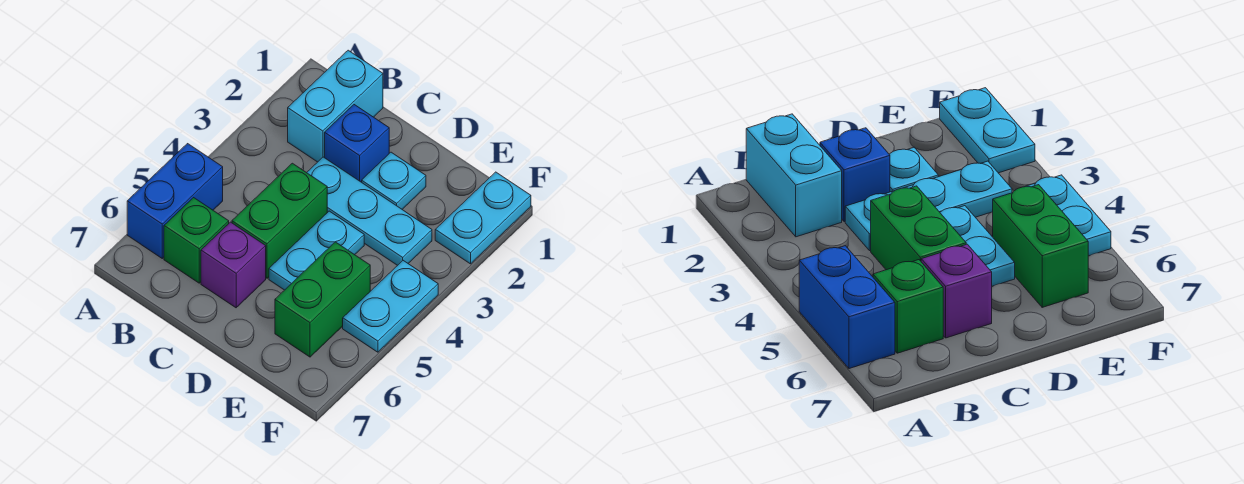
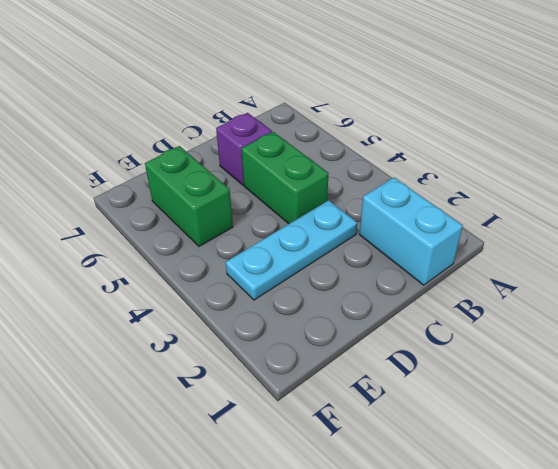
none -> blue brick A5:A6 level 1
none -> green brick B6 level 1
none -> blue brick C2 level 1

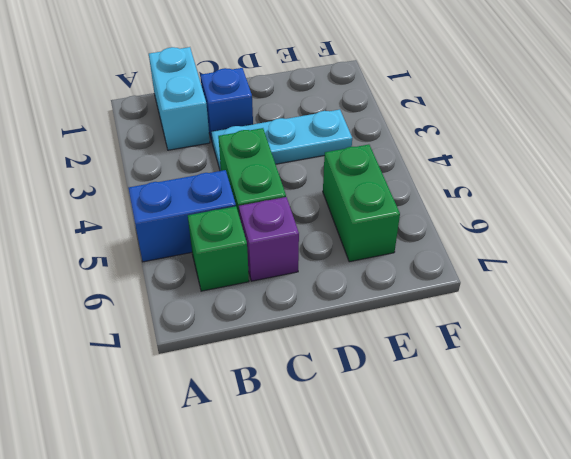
blue brick A5:B5 level 1 -> blue brick A5:A6 level 1
none -> cyan plate D2 level 1
none -> cyan plate D4:D5 level 1
none -> cyan plate F1:F2 level 1

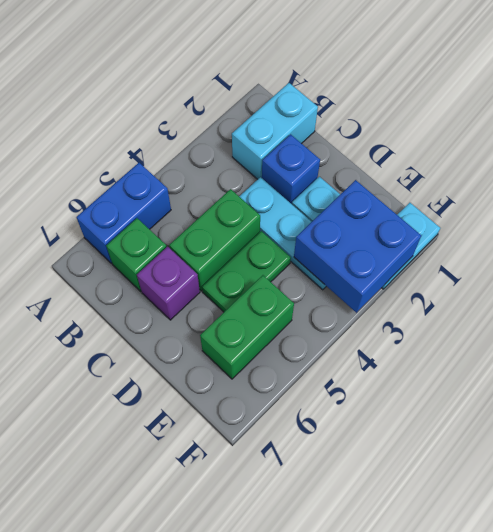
green plate D4:D5 level 1 -> cyan plate D4:D5 level 1
blue brick E2:F3 level 2 -> none
none -> cyan plate F4:F5 level 1

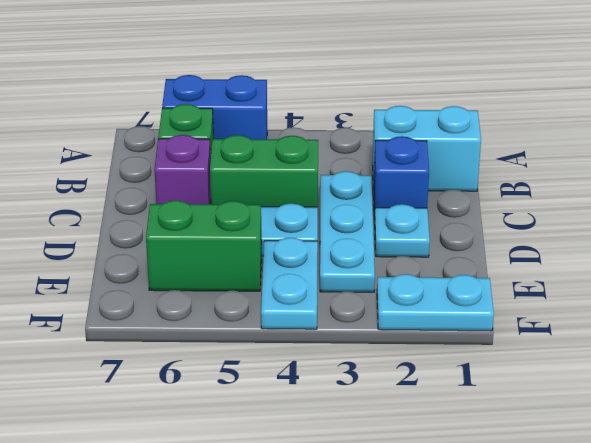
cyan plate E4:F4 level 1 -> cyan plate F4:F5 level 1

